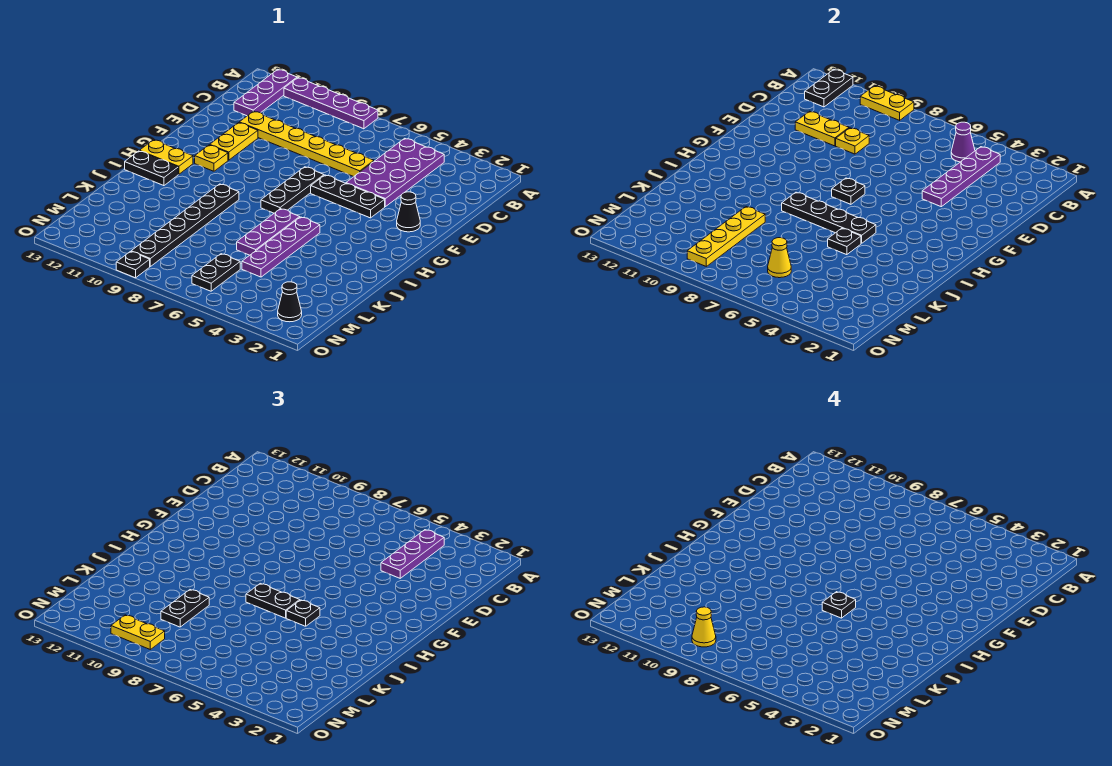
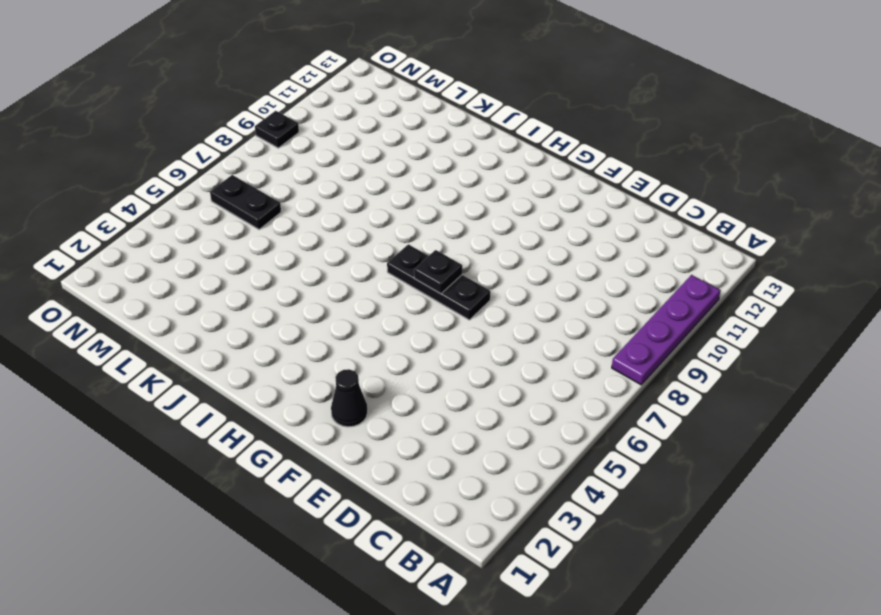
none -> purple plate A12:C12 level 1
none -> purple plate B4:E5 level 1
none -> yellow plate D6:D11 level 1
none -> yellow plate E11:F11 level 1

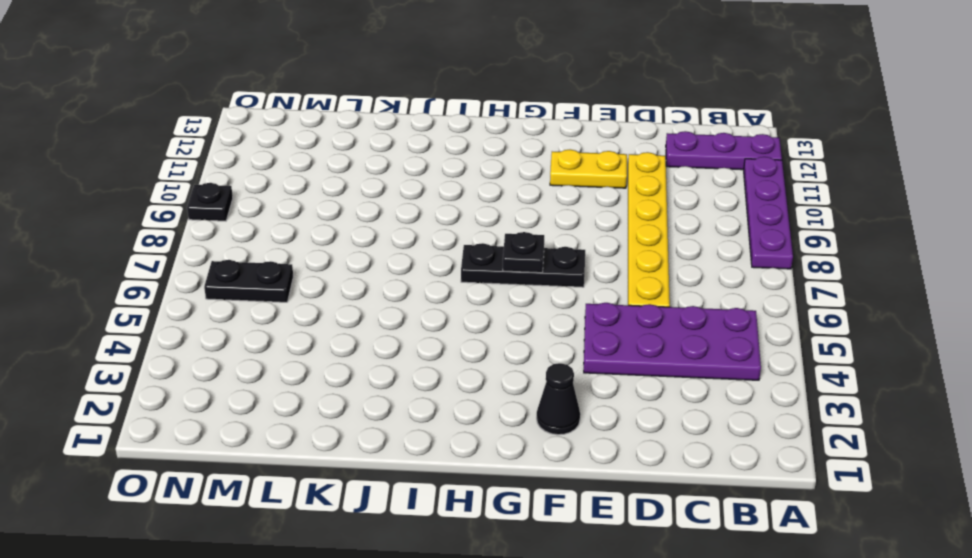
none -> black plate F4:F6 level 1
none -> yellow plate G11 level 1
none -> yellow plate H12:H13 level 1
none -> purple plate I5:L5 level 1

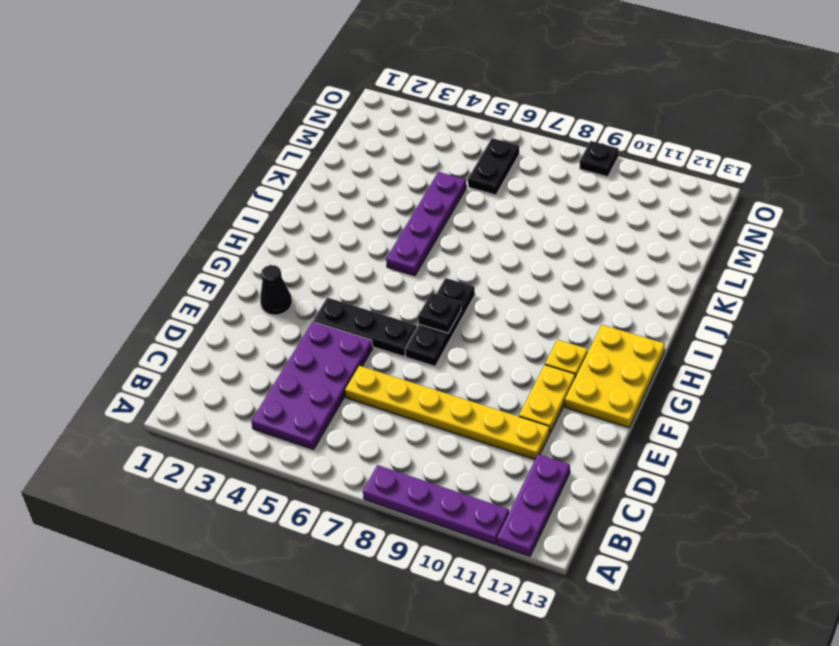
yellow plate F12:H13 level 1 -> yellow plate H12:H13 level 1
none -> purple plate I6:K6 level 1
none -> black plate I9:N9 level 1
none -> black plate I12:I13 level 1
none -> black cone N2 level 1

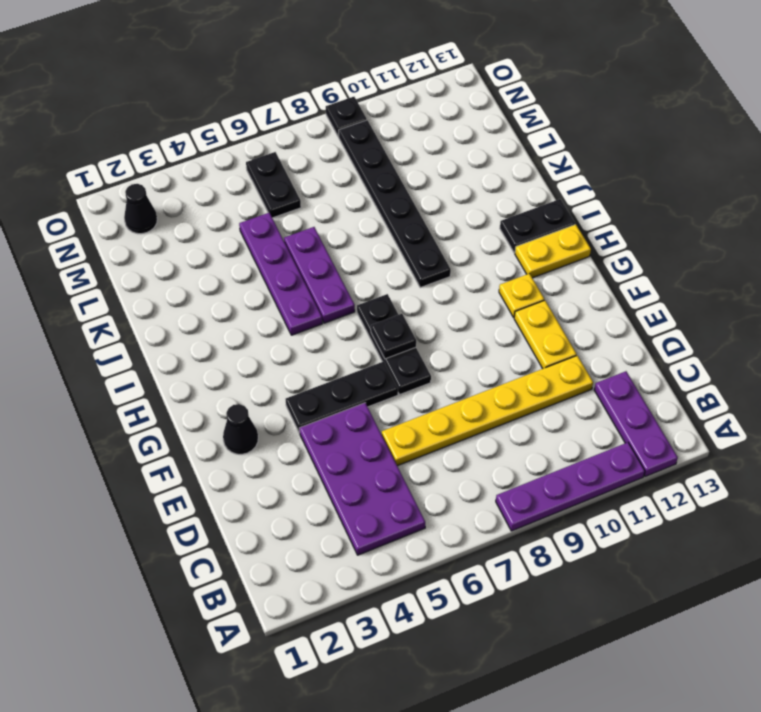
none -> yellow plate A9:A10 level 2
none -> black plate A12:B12 level 2
none -> purple plate B4:E4 level 2
none -> purple cone B5 level 2

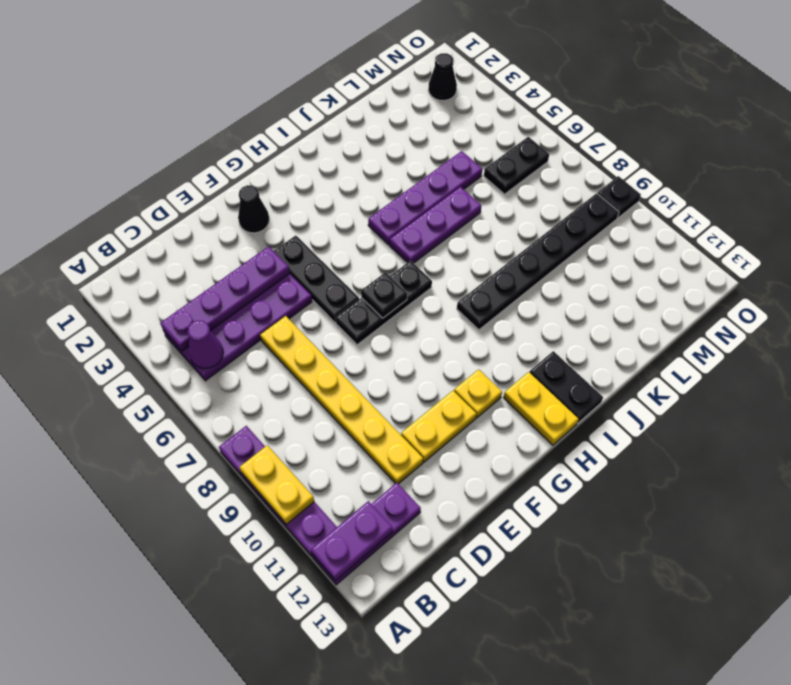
purple plate A12:B12 level 2 -> black plate A12:B12 level 2
none -> yellow plate D9 level 2
none -> yellow plate D10:D11 level 2
none -> black plate I5:I8 level 2
none -> black plate J5 level 2

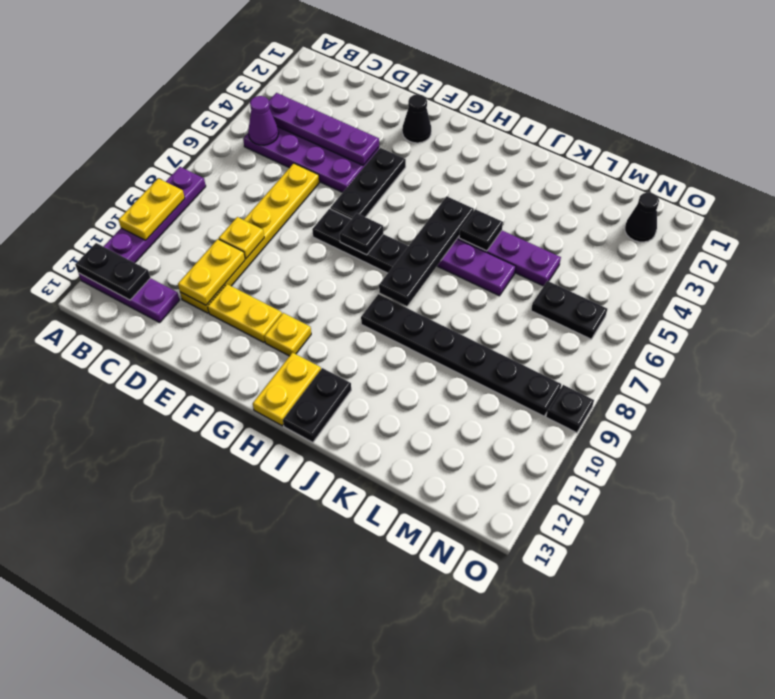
none -> yellow plate K9:N9 level 2
none -> yellow cone M6 level 2
none -> purple plate B4:D4 level 3
none -> black plate I5 level 3

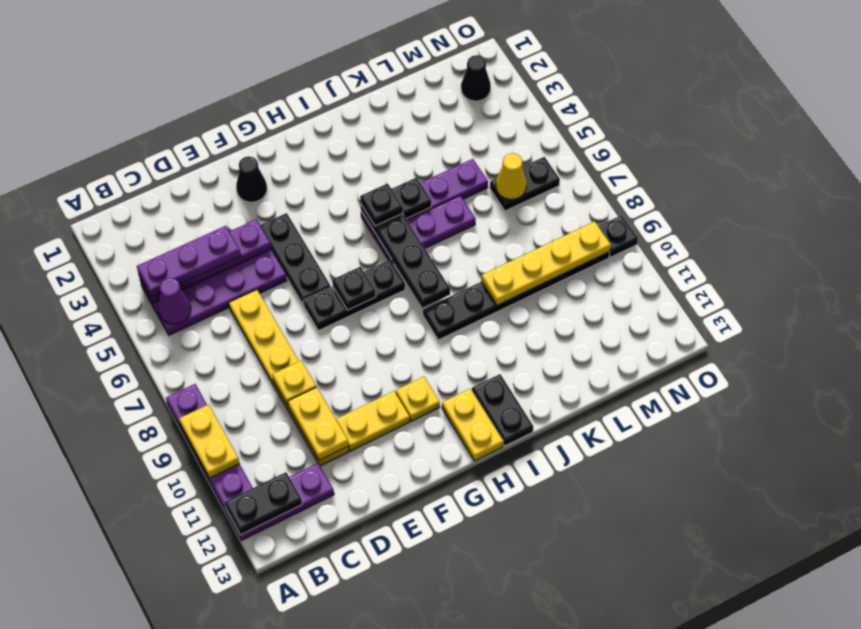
none -> black plate I6:I7 level 3
none -> black plate K9:L9 level 3
none -> yellow plate N9:N10 level 3
none -> black plate I6 level 4

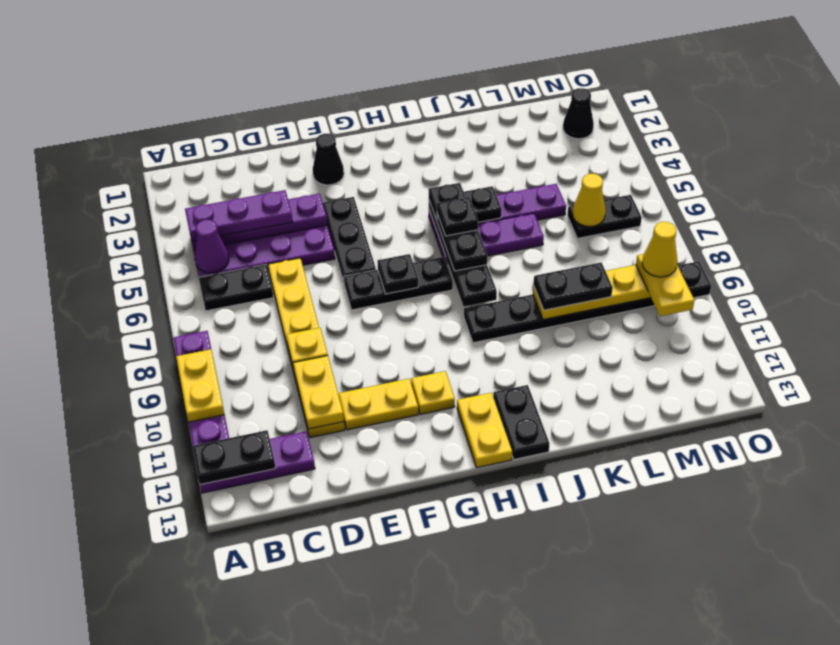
black plate B6:C6 level 1 -> none

